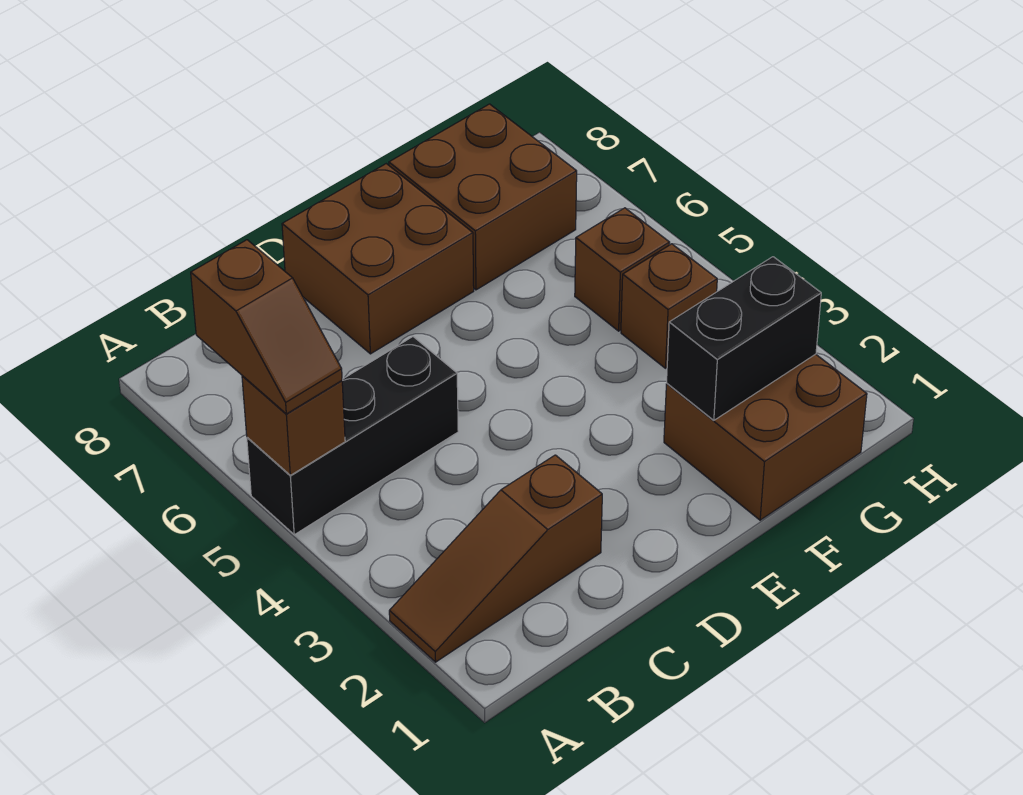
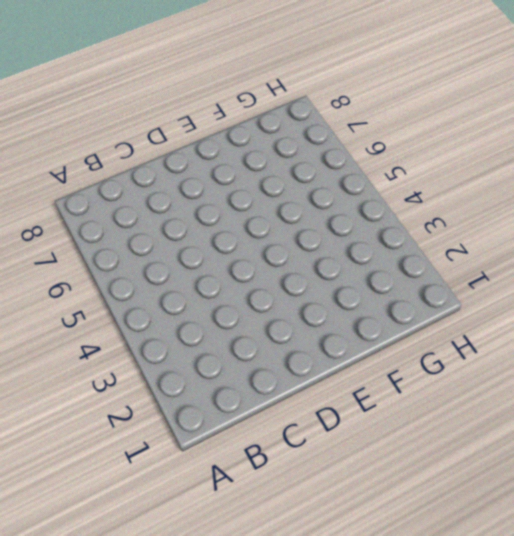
none -> brown slope A2:C2 level 1 top C
none -> black brick A5:C5 level 1

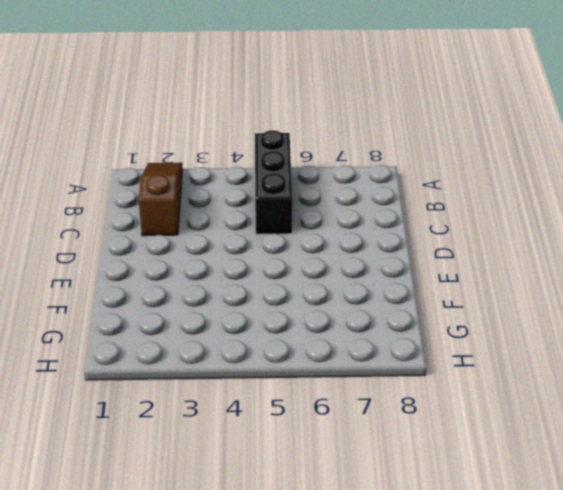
none -> brown brick D7:E8 level 1
none -> brown brick F1:G2 level 1

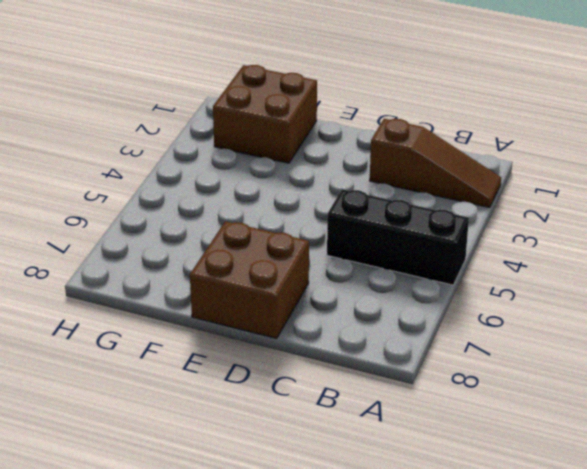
none -> brown brick F7:G8 level 1
none -> brown brick G4 level 1

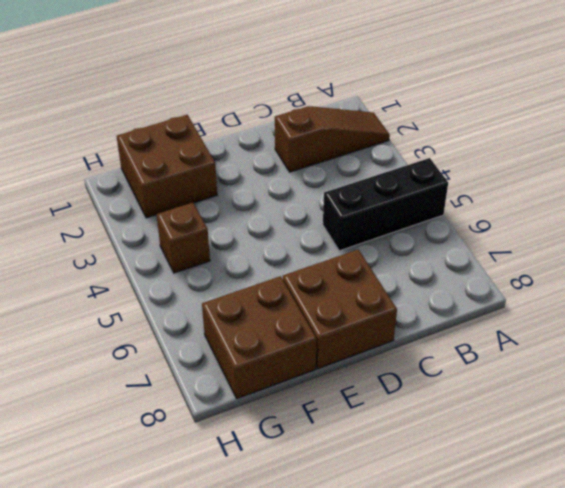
none -> brown brick G5 level 1
none -> brown brick A5 level 2

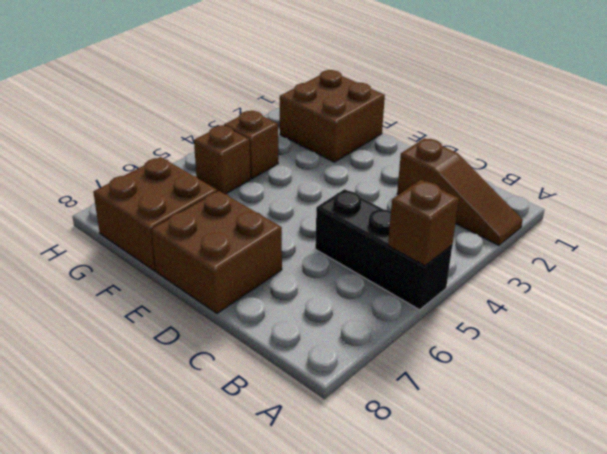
none -> black brick F2:G2 level 2
none -> brown slope A5:A6 level 3 top 6

